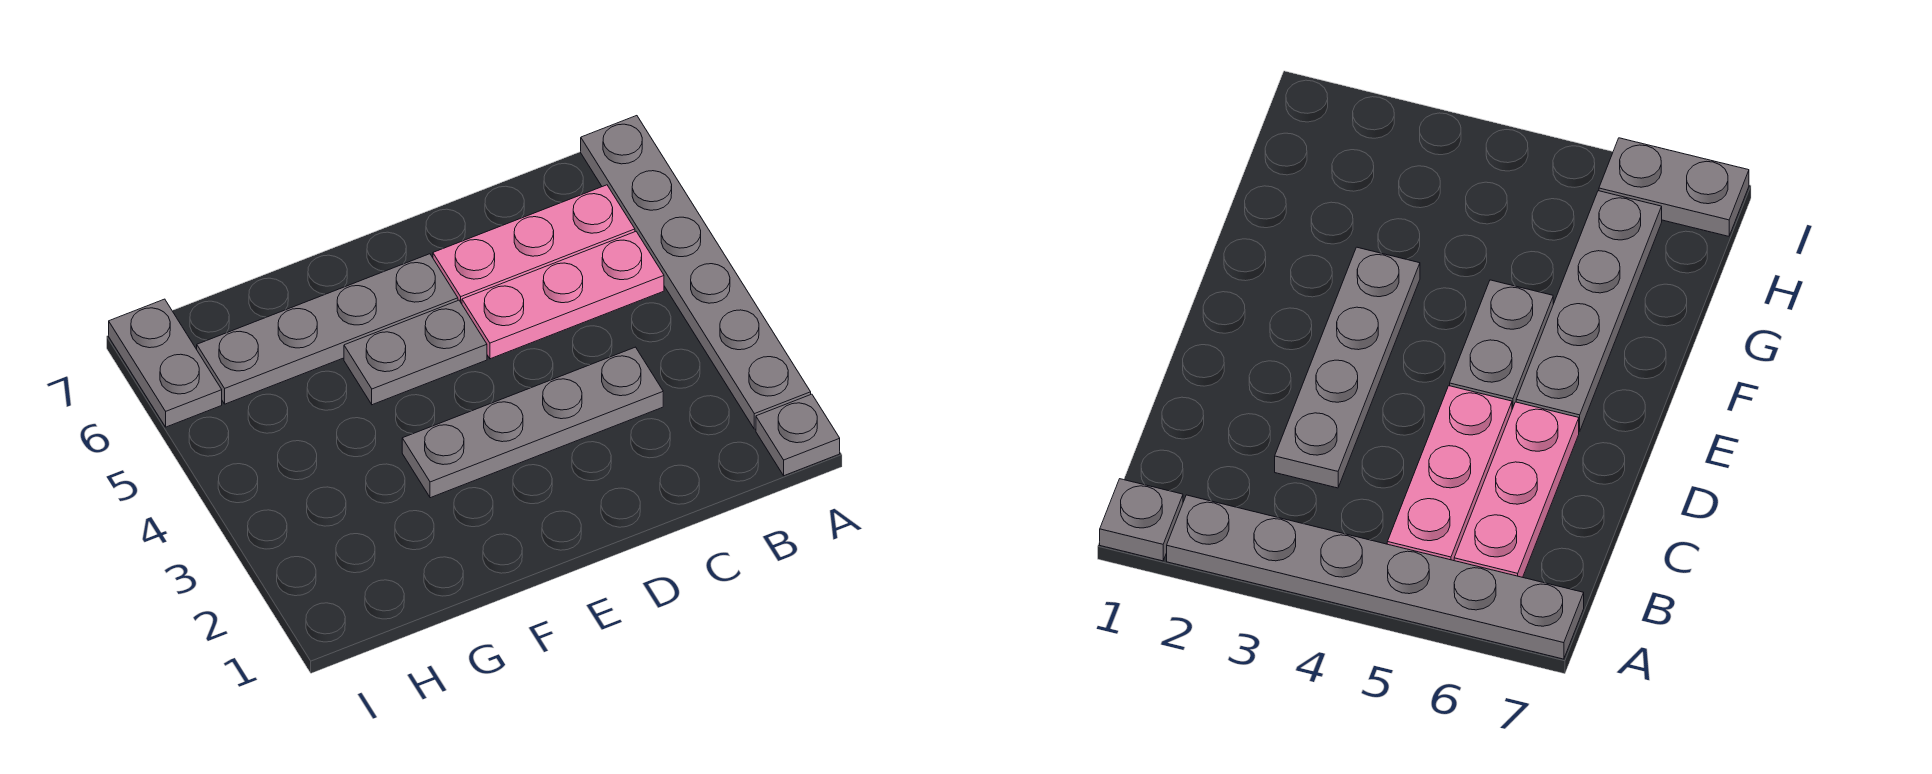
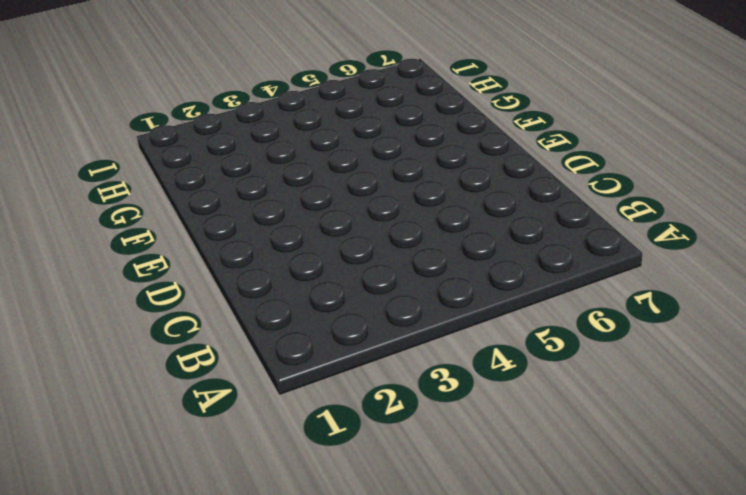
none -> grey plate A1 level 1
none -> grey plate A2:A7 level 1

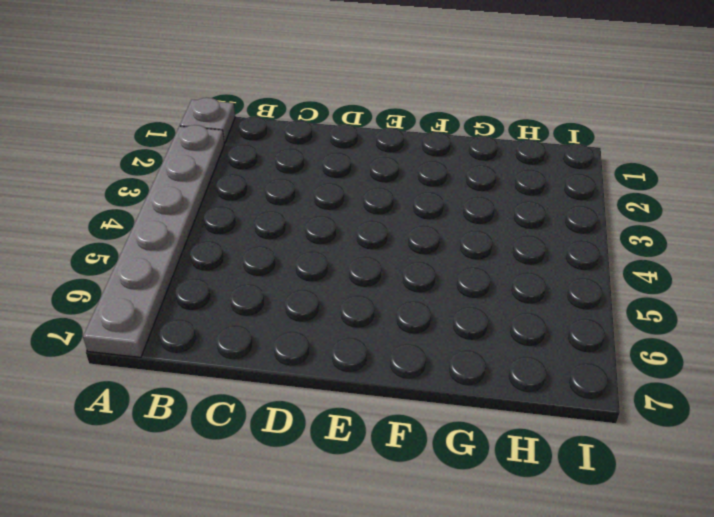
none -> pink plate B5:D5 level 1
none -> pink plate B6:D6 level 1

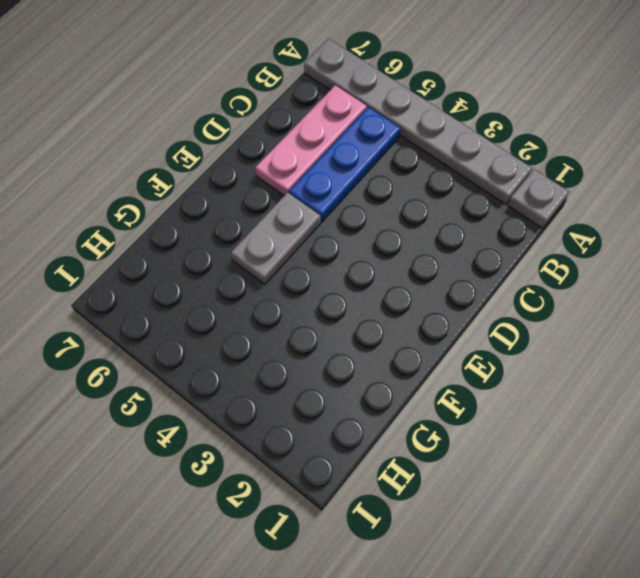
blue plate B5:D5 level 1 -> pink plate B5:D5 level 1
none -> grey plate C3:F3 level 1
none -> grey plate E6:H6 level 1

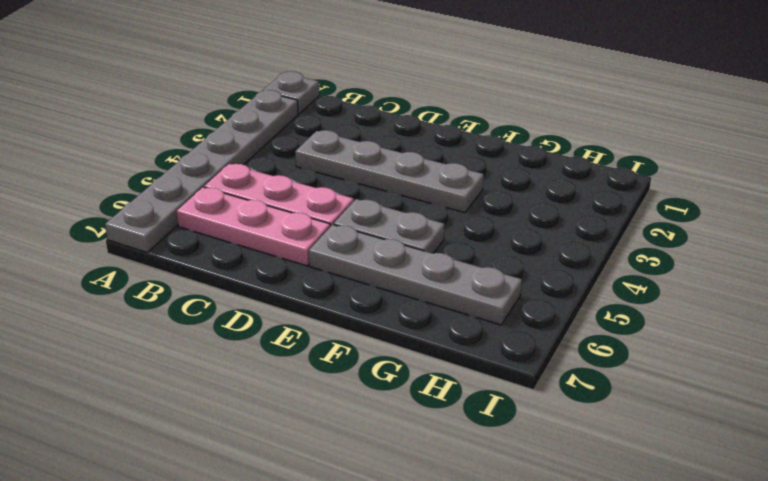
none -> grey plate I6:I7 level 1

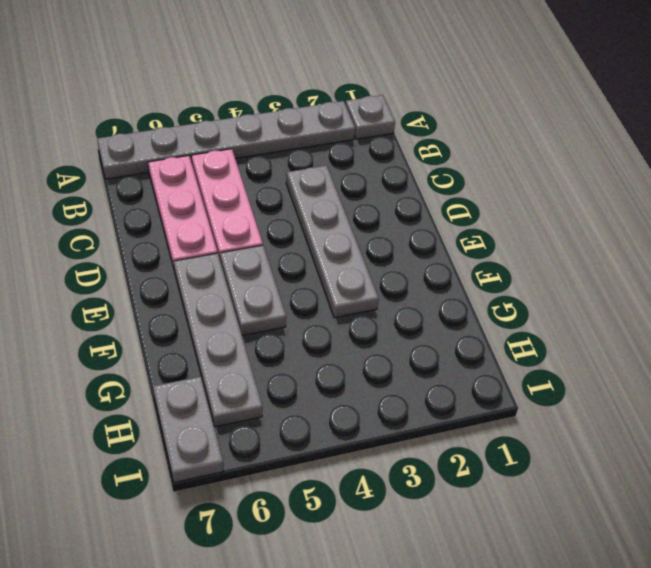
grey plate H7:I7 level 1 -> grey plate I6:I7 level 1

